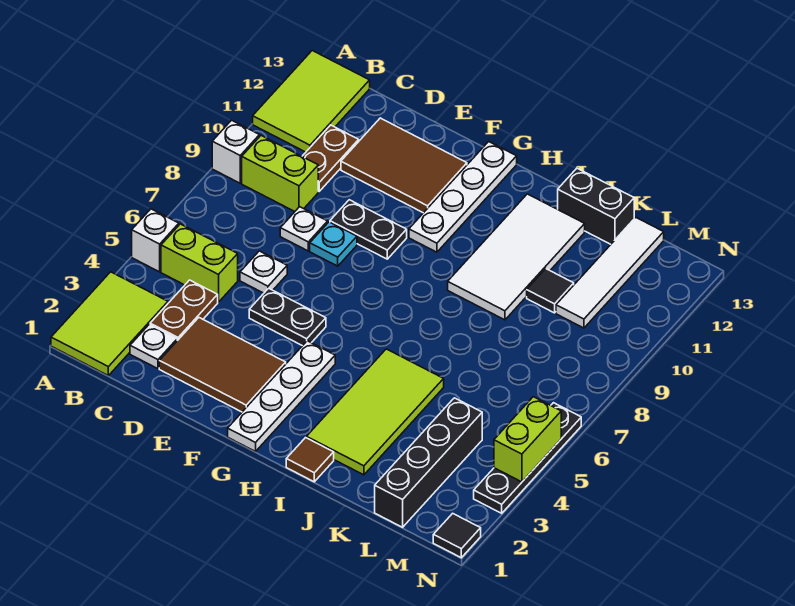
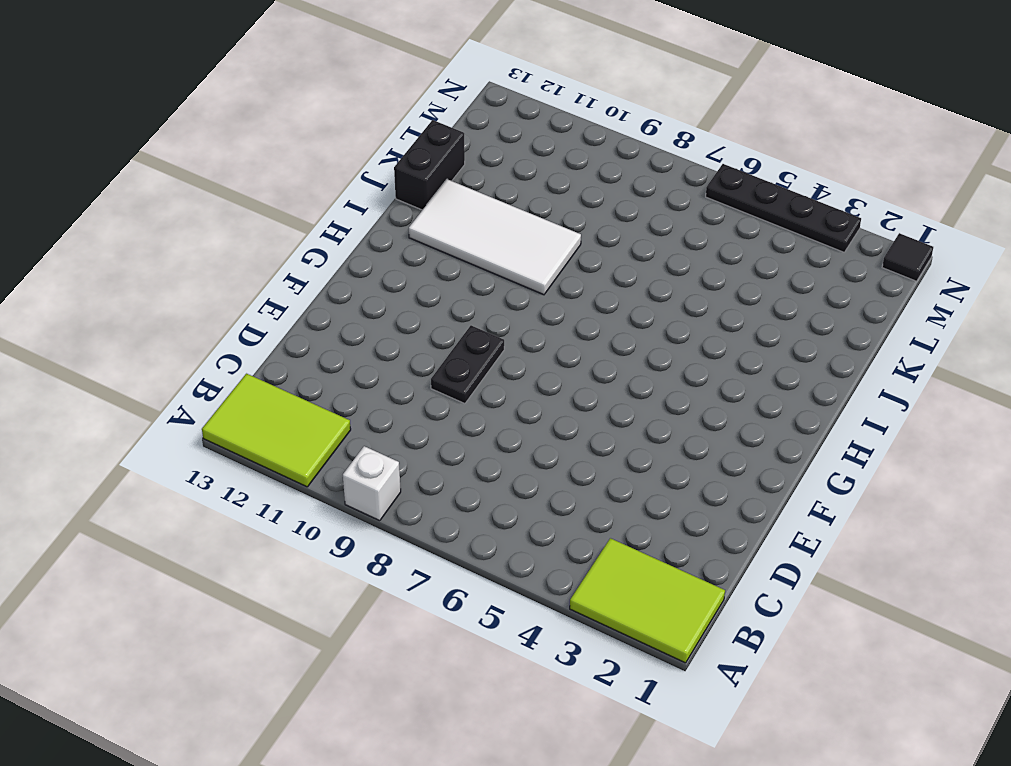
none -> white brick A5 level 1
none -> lime brick B5:C5 level 1
none -> lime brick B9:C9 level 1

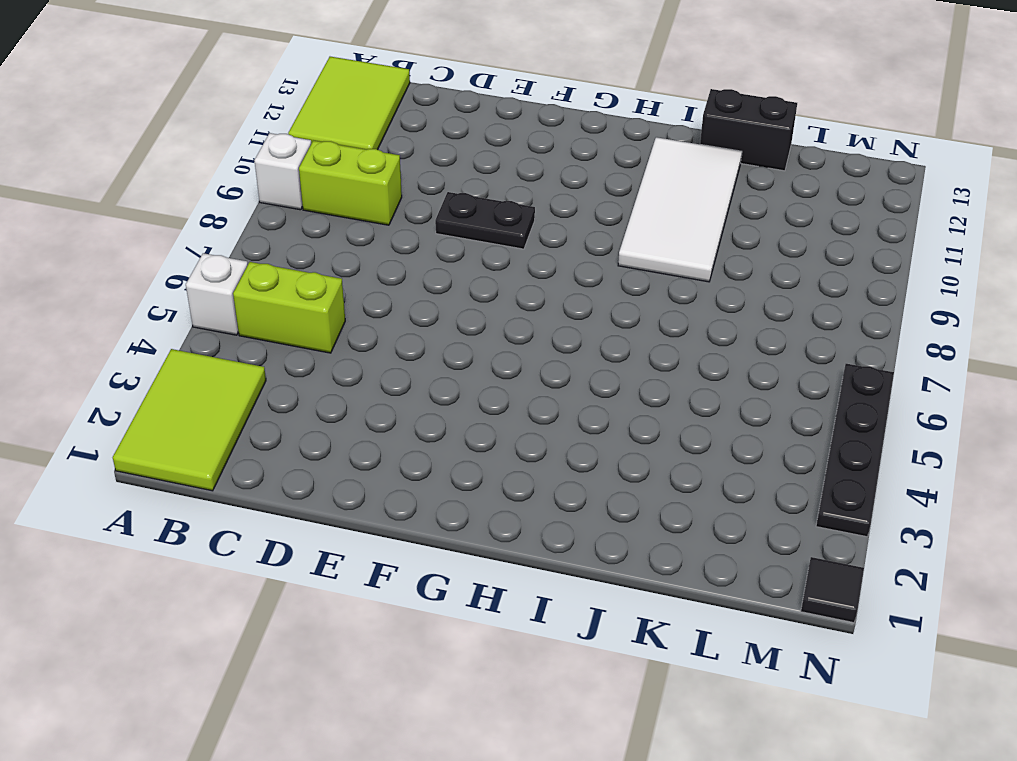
none -> white plate C2 level 1
none -> brown plate C3:C4 level 1
none -> brown plate C10:C11 level 1

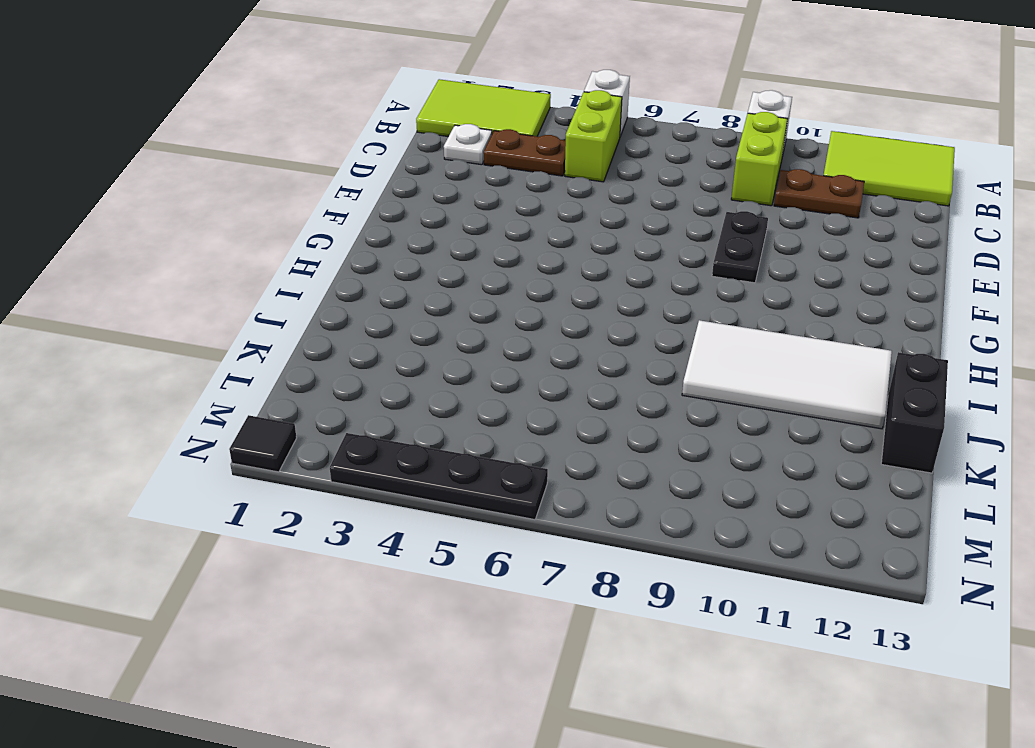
none -> brown tile D2:F3 level 1
none -> white plate D6 level 1
none -> white plate D8 level 1

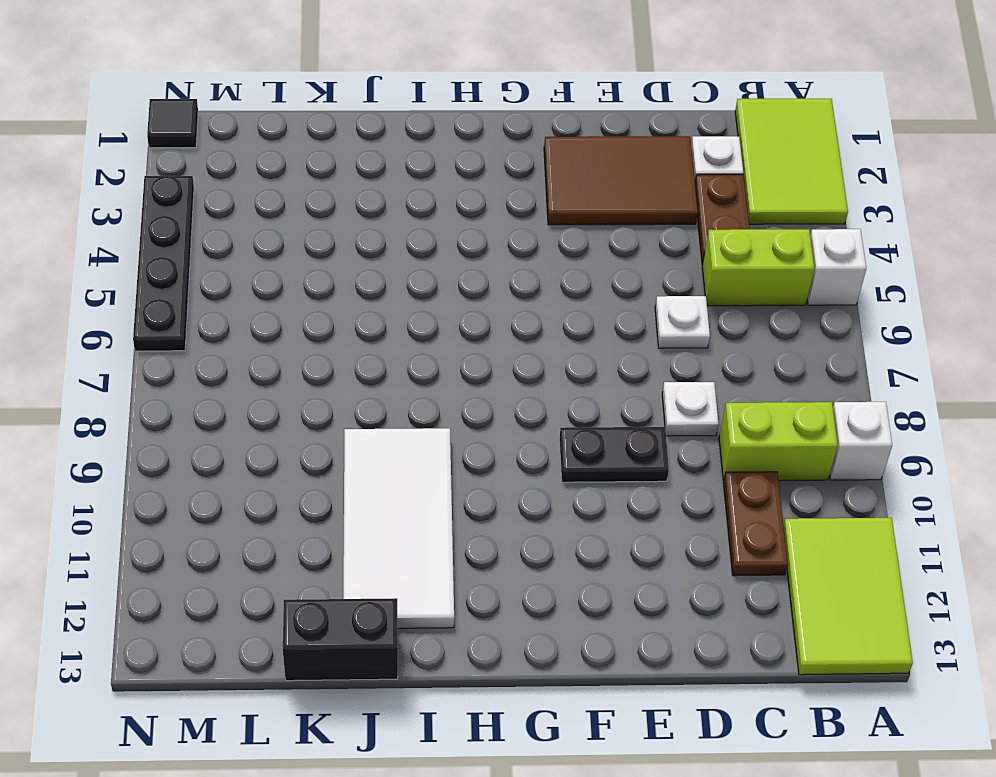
none -> brown tile D11:F12 level 1
none -> black plate E5:F5 level 1
none -> cyan plate E8 level 1

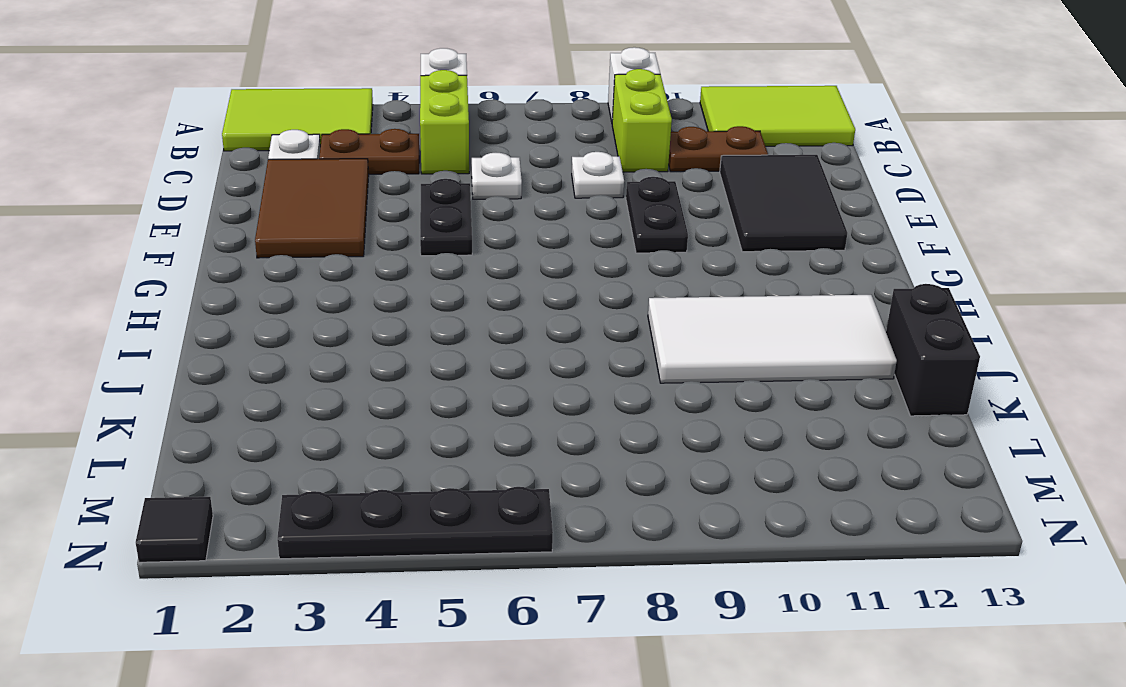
black tile D11:F12 level 1 -> brown tile D11:F12 level 1
none -> cyan plate E8 level 1
none -> white plate G1:G4 level 1
none -> white plate G10:G13 level 1

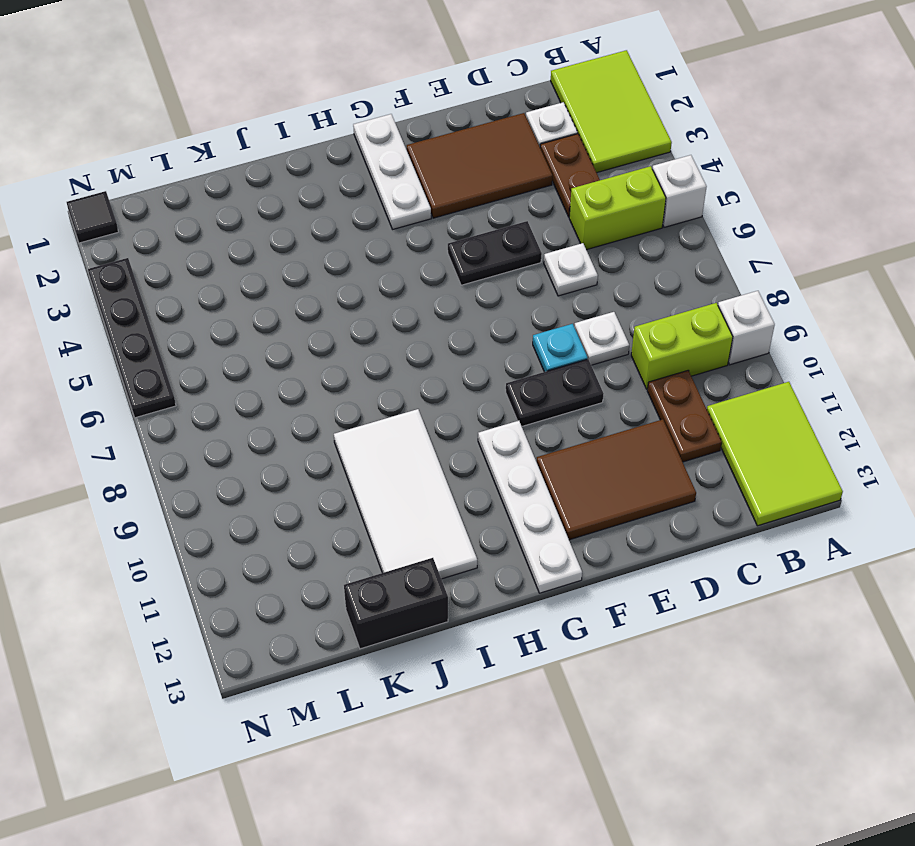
white plate G1:G3 level 1 -> white plate G1:G4 level 1
none -> brown tile I1 level 1
none -> lime tile I2:J5 level 1
none -> black tile K10 level 1

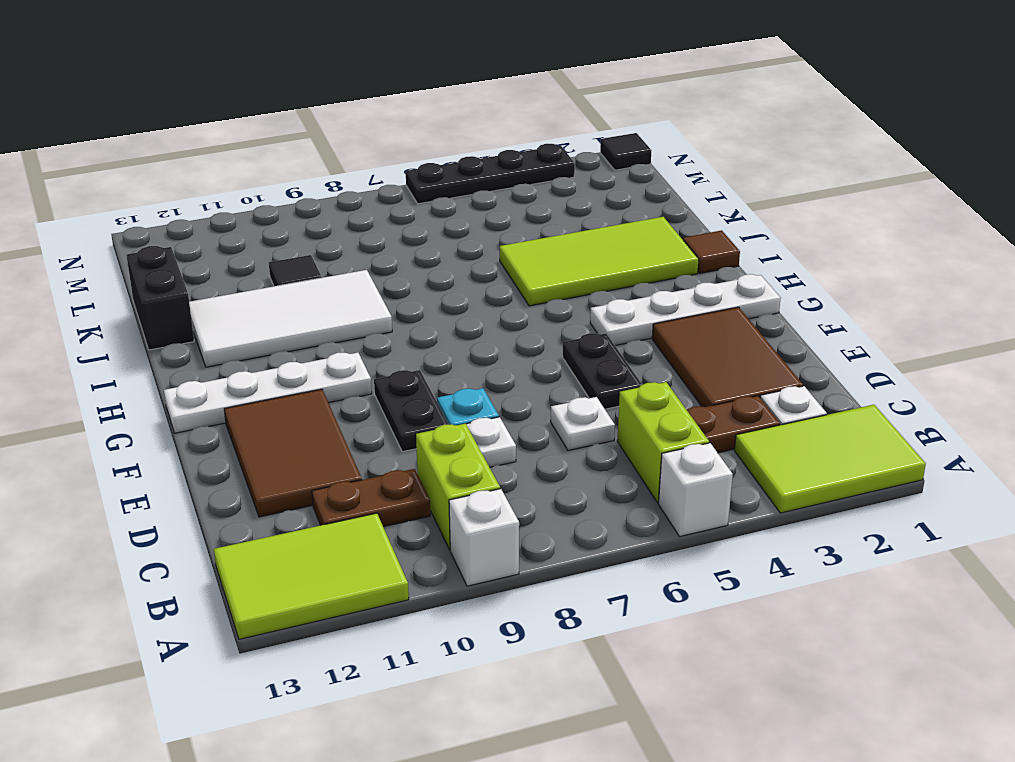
none -> black brick L1:L4 level 1
none -> white tile L10:L13 level 1
none -> lime brick N4:N5 level 2

